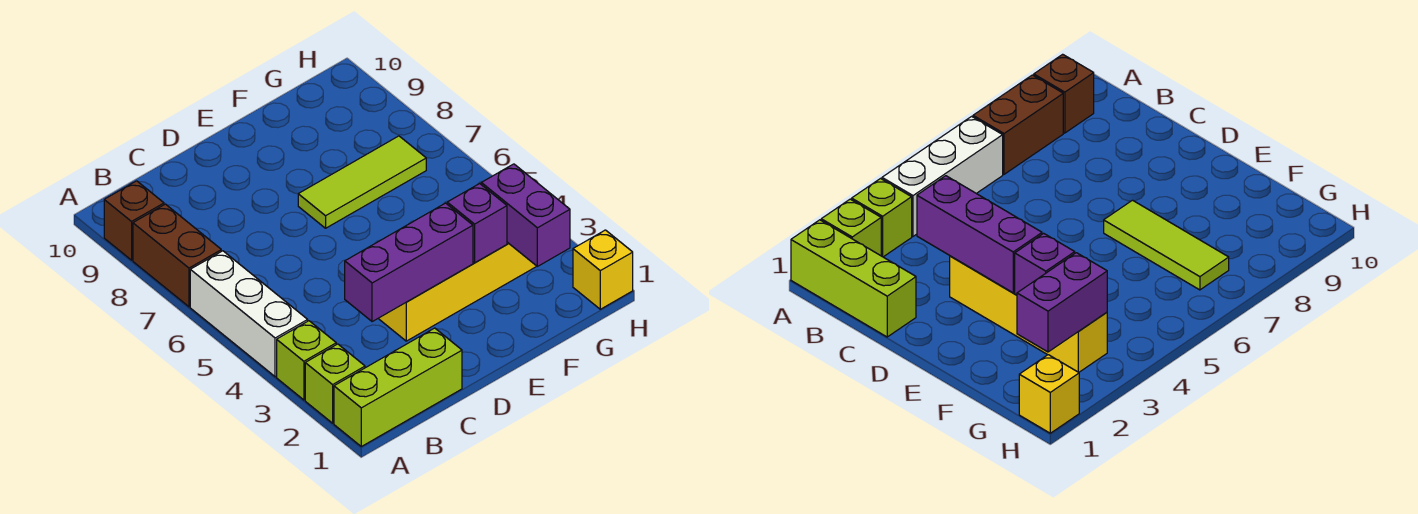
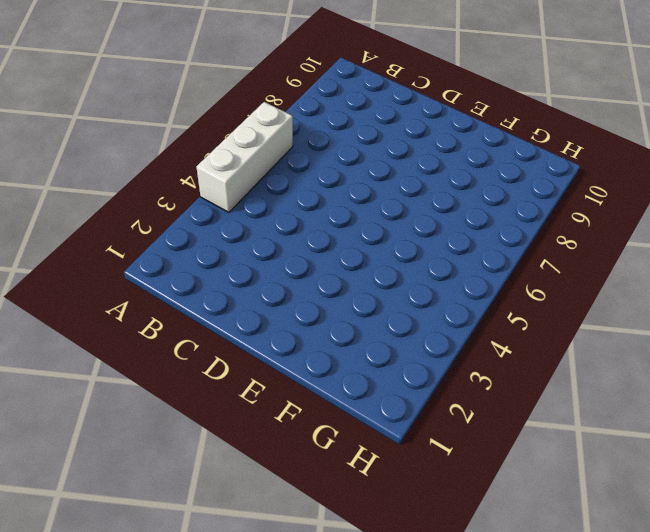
none -> lime brick A1:C1 level 1
none -> lime brick A2 level 1
none -> lime brick A3 level 1

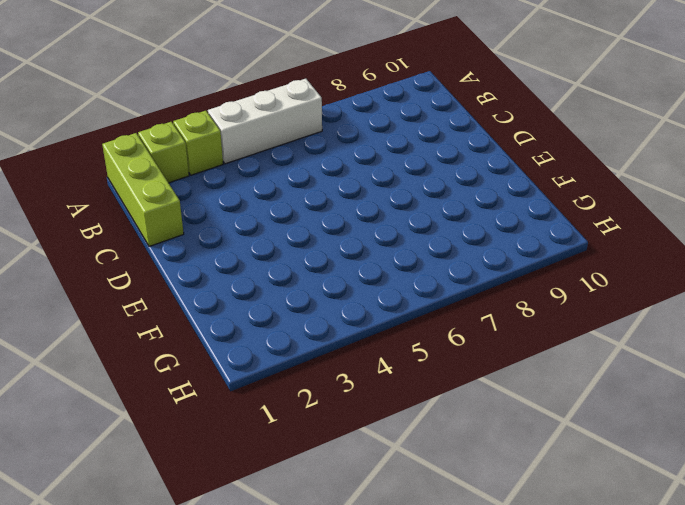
none -> brown brick A7:A8 level 1
none -> brown brick A9 level 1
none -> yellow brick D3:G3 level 1

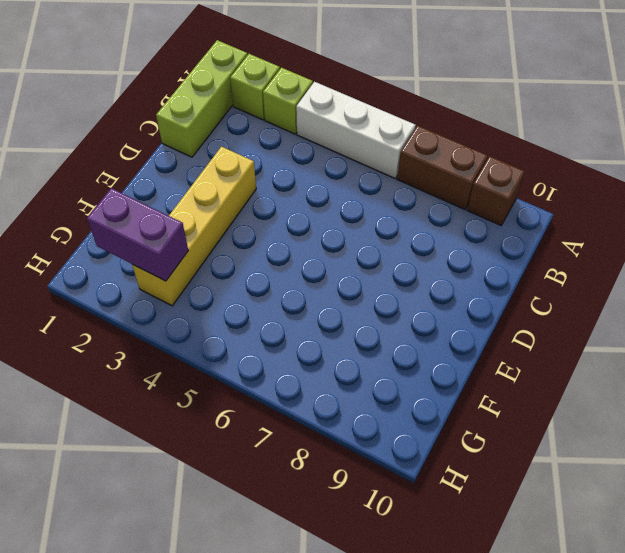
none -> lime tile E7:G7 level 1
none -> yellow brick H1 level 1
none -> purple brick C3:E3 level 2

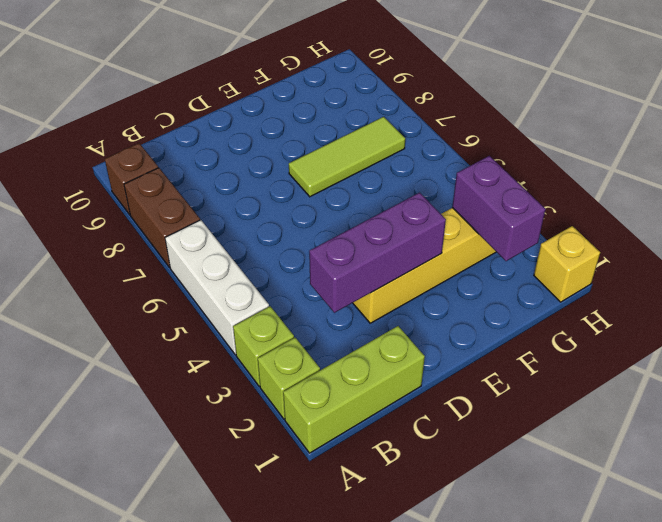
none -> purple brick F3 level 2

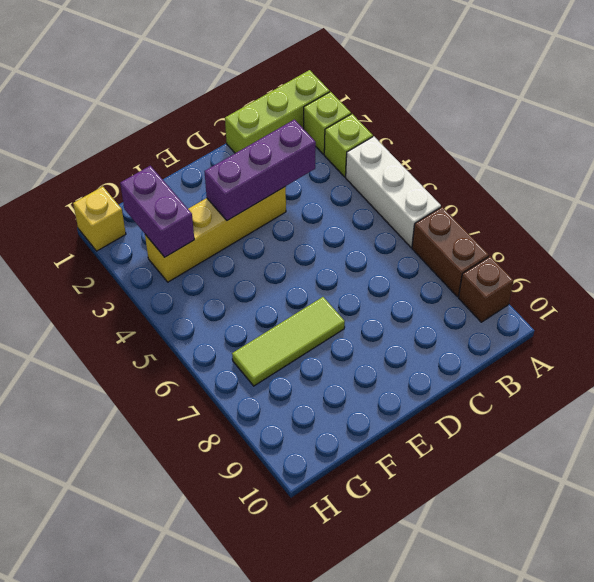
none -> purple brick F3 level 2

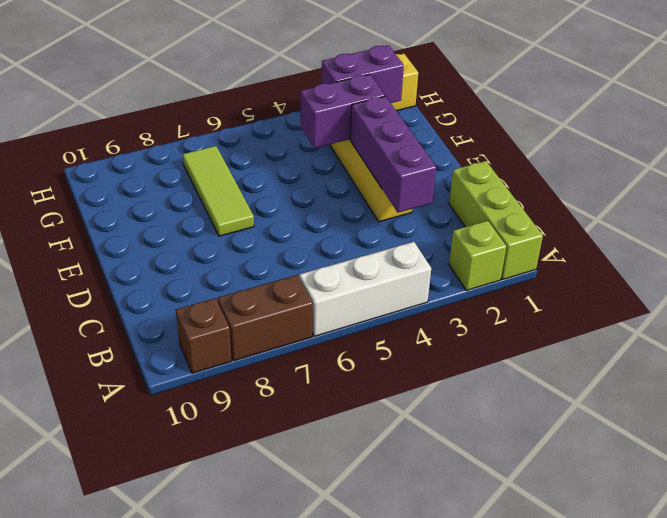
purple brick F3:F4 level 2 -> purple brick F3 level 2
none -> lime brick A3 level 1

